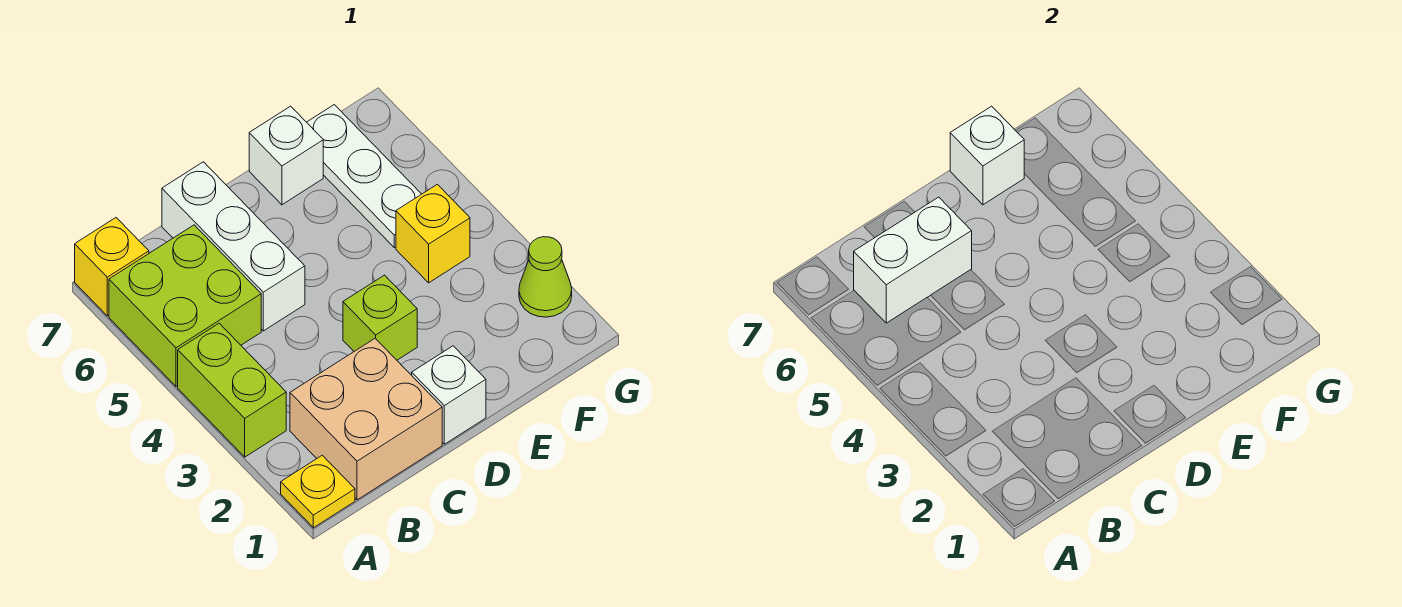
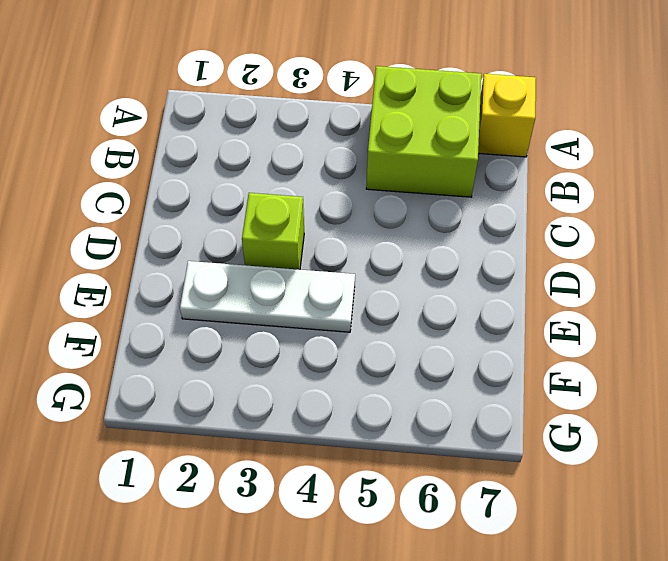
white plate E2:E4 level 1 -> white plate F5:F7 level 1
none -> yellow plate A1 level 1
none -> lime brick A3:A4 level 1
none -> tan brick B1:C2 level 1

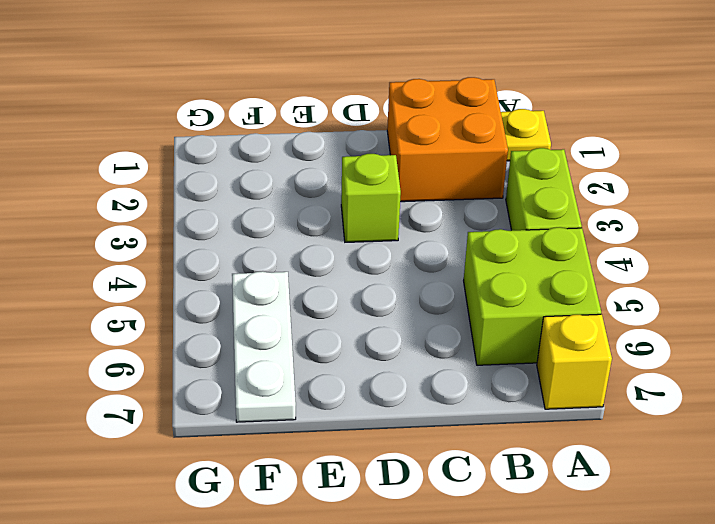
orange brick B1:C2 level 1 -> tan brick B1:C2 level 1
none -> white brick C5:C7 level 1
none -> white brick D1 level 1
none -> white brick E7 level 1

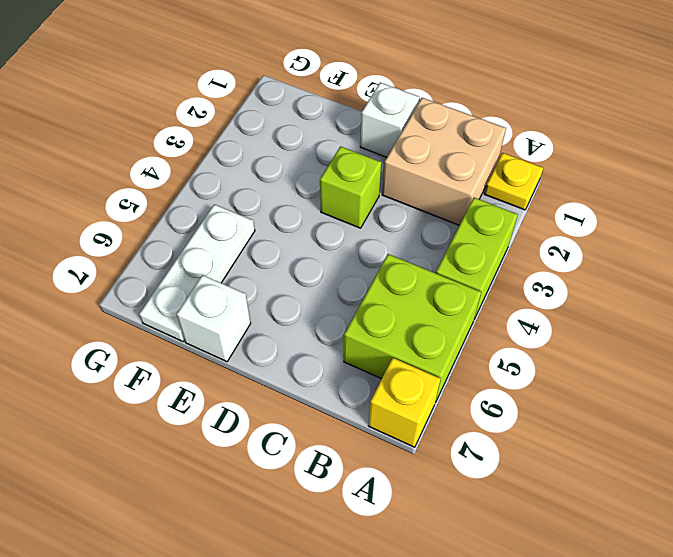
none -> white brick C5:C7 level 1
none -> yellow brick F4 level 1
none -> lime cone G2 level 1

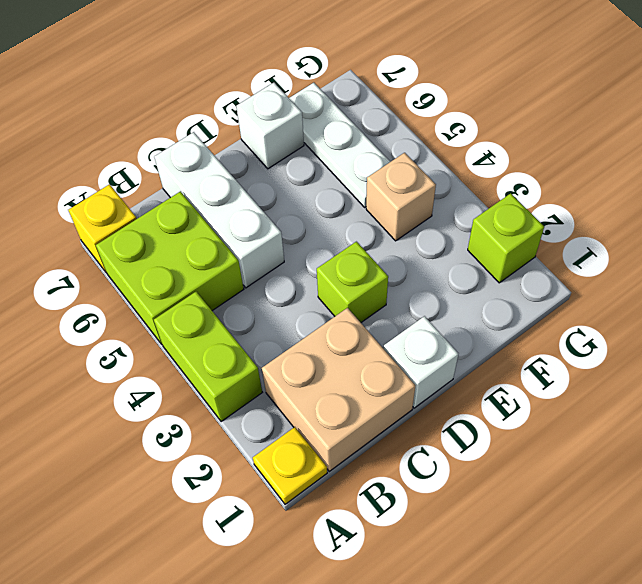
tan brick F4 level 1 -> yellow brick F4 level 1
lime brick G2 level 1 -> lime cone G2 level 1
none -> white brick B6:C6 level 2
none -> white brick E7 level 2

